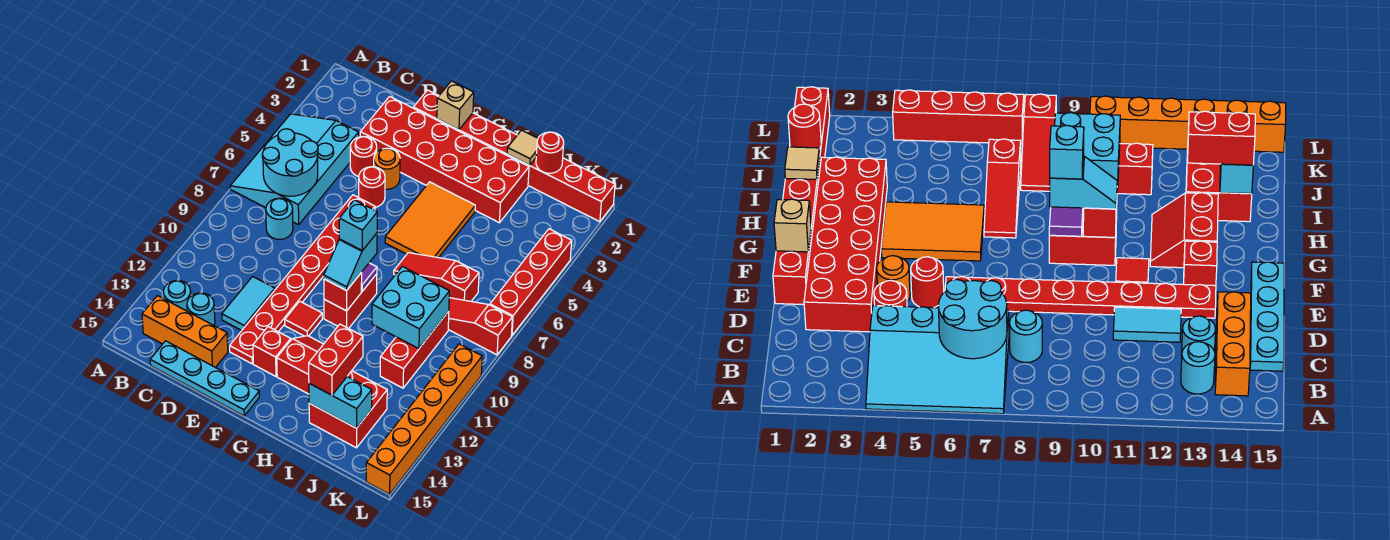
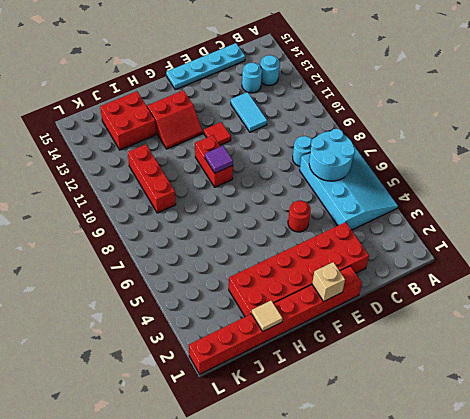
none -> orange brick B14:D14 level 1
none -> red round brick D4 level 1
none -> orange round brick E4 level 1
none -> red plate E6:E13 level 1

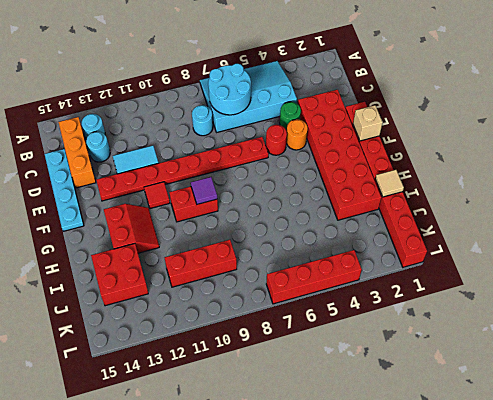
green round brick D4 level 1 -> red round brick D4 level 1
none -> red brick F13 level 1
none -> orange tile G4:H6 level 1
none -> red slope H7:J7 level 1 top J
none -> red slope J8:L8 level 1 top L

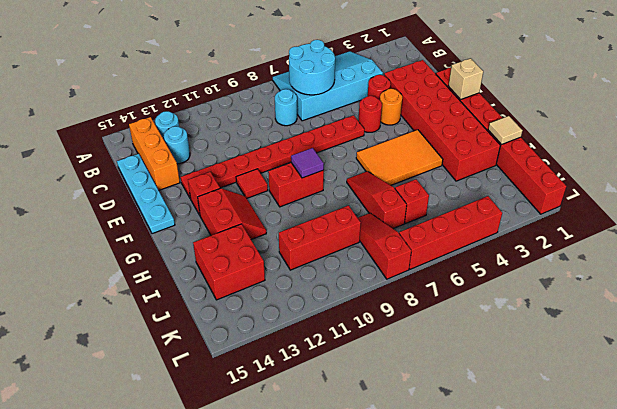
red brick J6 level 1 -> red brick G10 level 2
none -> cyan tile D11:D12 level 1
none -> orange brick L10:L15 level 1
none -> cyan brick I9:J10 level 2
none -> cyan brick I14:J14 level 2

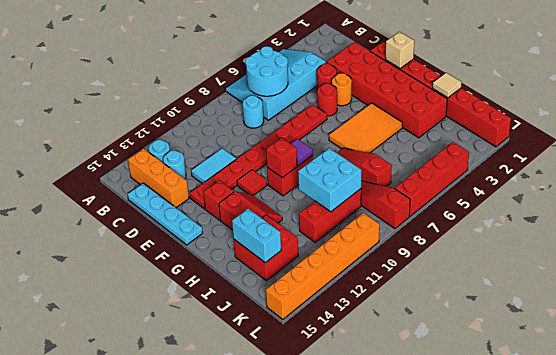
none -> red round brick J1 level 2
none -> cyan slope G9:G10 level 3 top 9
none -> red brick I13:I14 level 3
none -> cyan brick G9 level 4

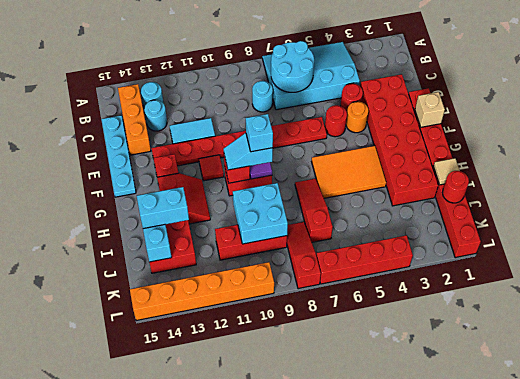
cyan brick I13:I14 level 3 -> red brick I13:I14 level 3

